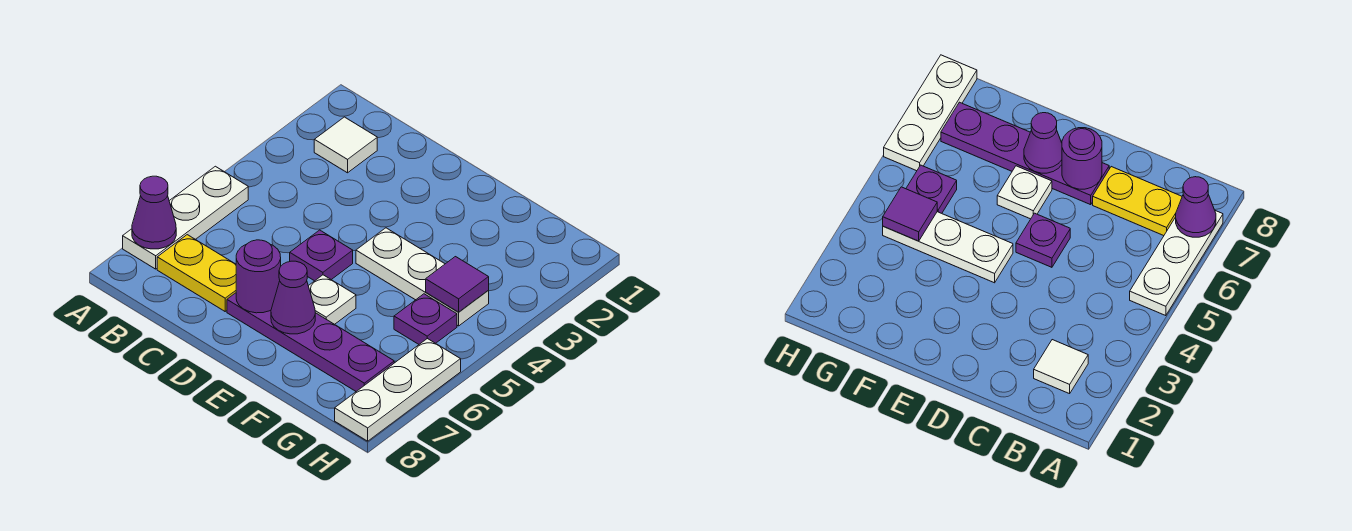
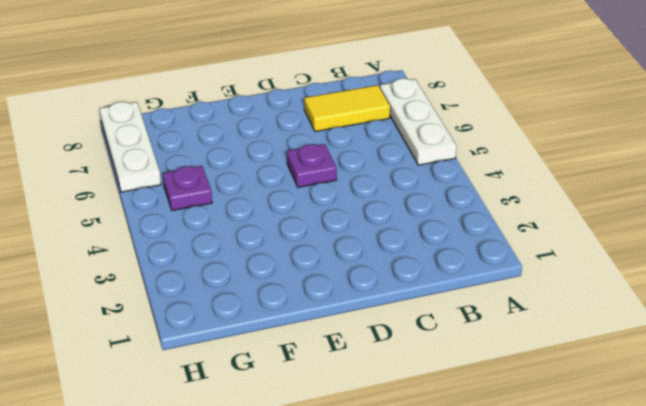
yellow tile B7:C7 level 1 -> yellow plate B7:C7 level 1
none -> white tile B2 level 1
none -> purple plate D7:G7 level 1
none -> white plate E4:G4 level 1

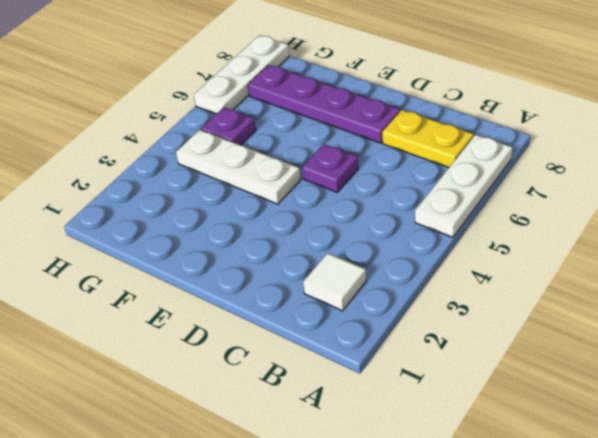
none -> white plate E6 level 1
none -> purple cone A7 level 2
none -> purple round brick D7 level 2

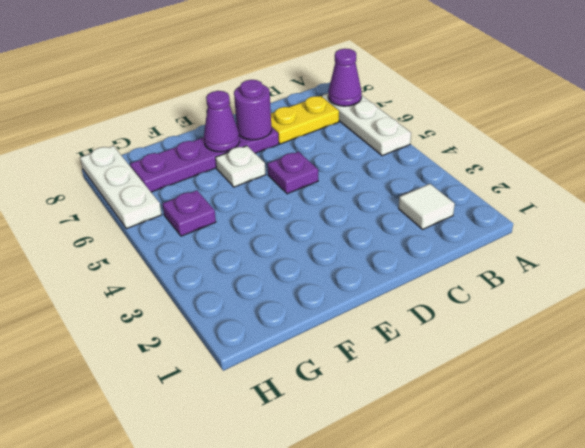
none -> white plate E4:G4 level 1
none -> purple tile G4 level 2

